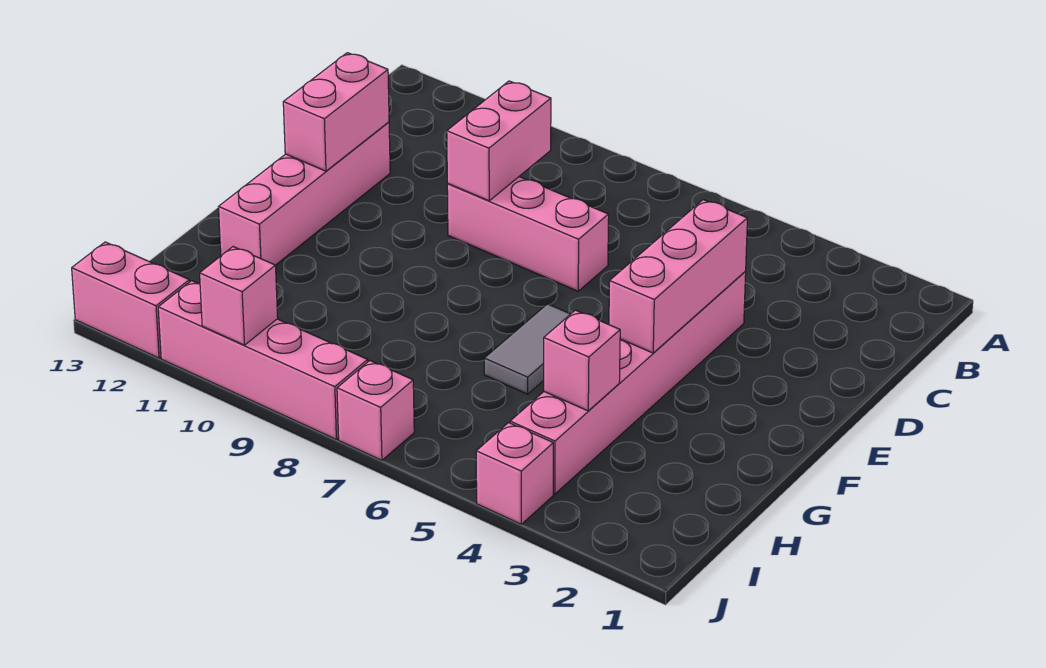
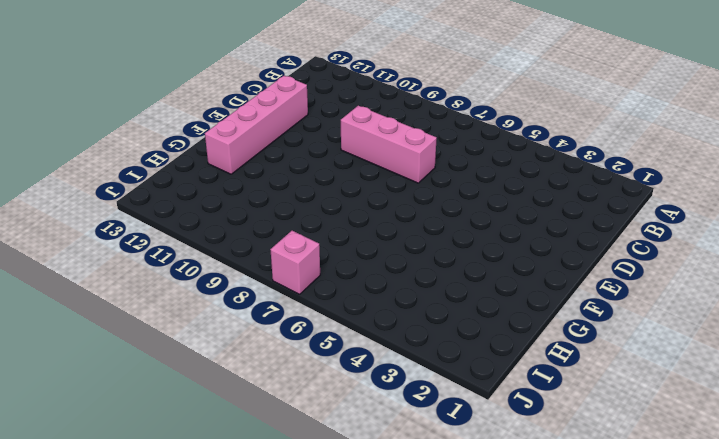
none -> pink brick D4:I4 level 1
none -> grey tile F6:G6 level 1
none -> pink brick J4 level 1

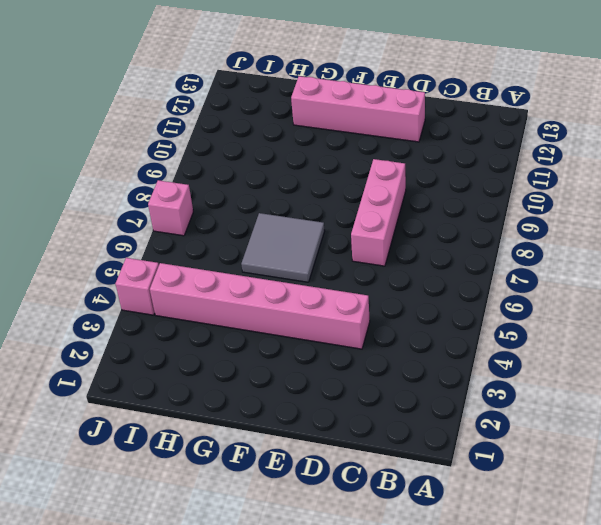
grey tile F6:G7 level 1 -> grey tile F6:G6 level 1
none -> pink brick J8:J11 level 1
none -> pink brick J12:J13 level 1
none -> pink brick C9:D9 level 2

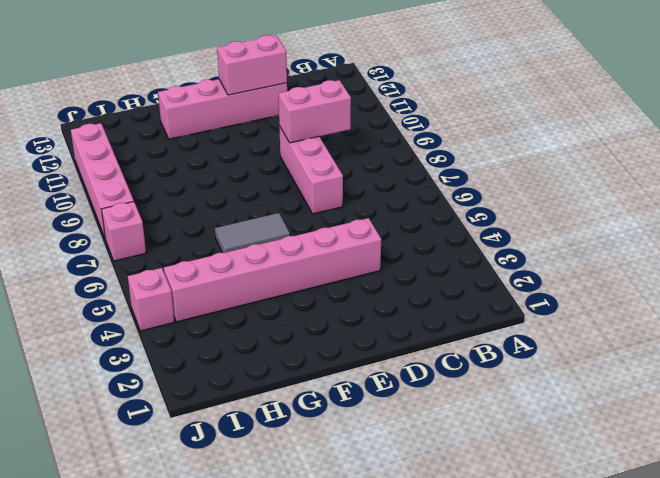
none -> pink brick J12:J13 level 1
none -> pink brick D4:F4 level 2
none -> pink brick H4 level 2

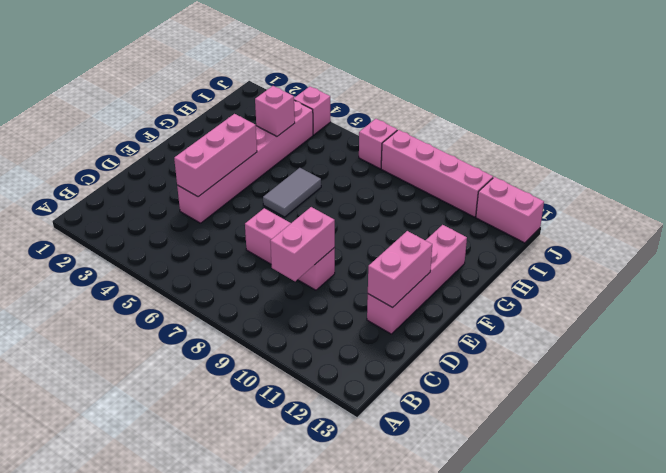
none -> pink brick J10 level 2

